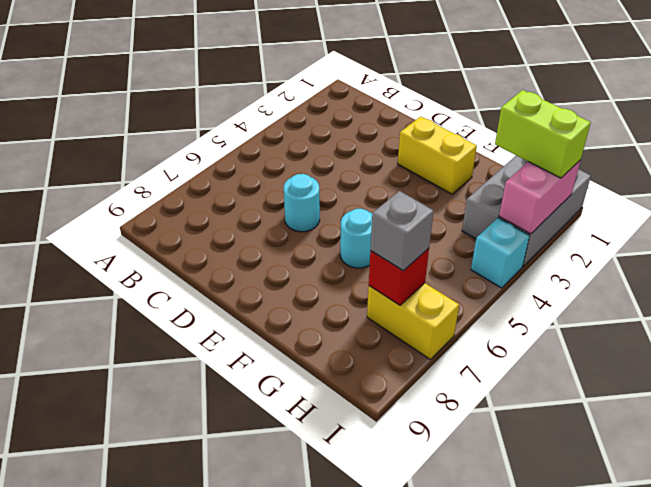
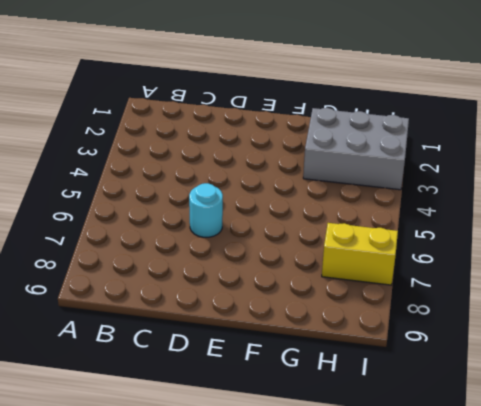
grey brick G2:I3 level 1 -> grey brick H1:I3 level 1
none -> yellow brick E2:F2 level 1
none -> cyan round brick F6 level 1

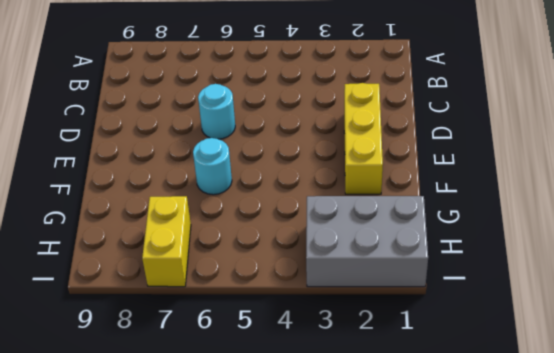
yellow brick D2:F2 level 1 -> yellow brick E2:F2 level 1
none -> cyan brick I4 level 1
none -> red brick H7 level 2

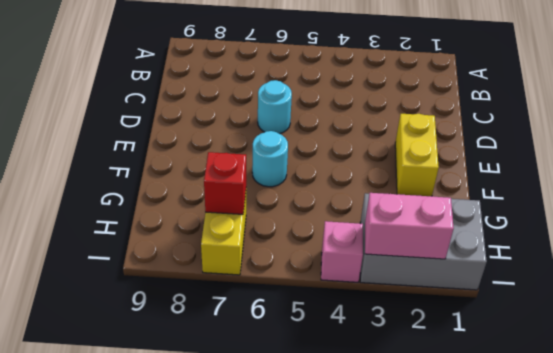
pink brick I4 level 1 -> cyan brick I4 level 1
none -> lime brick H2:I2 level 3
none -> grey brick H7 level 3

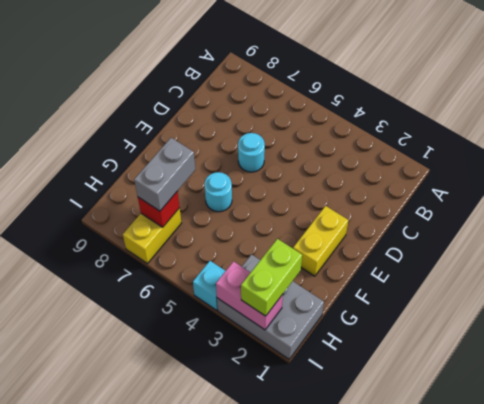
grey brick G7:H7 level 3 -> grey brick H7 level 3

